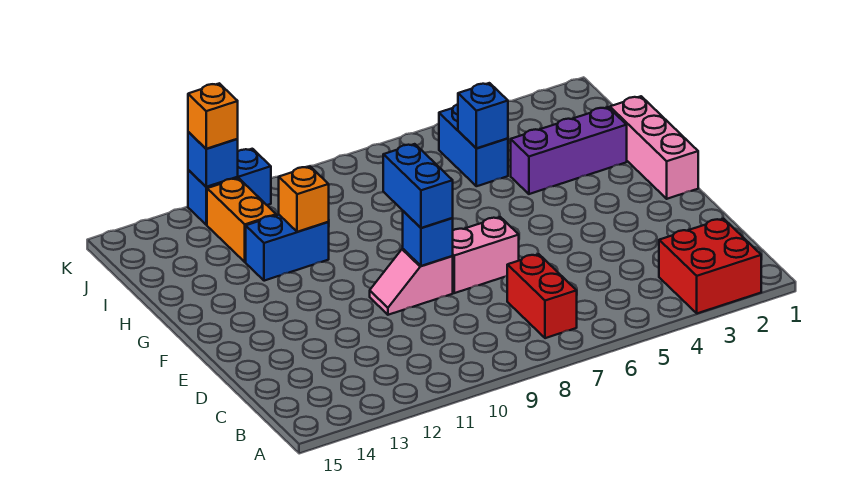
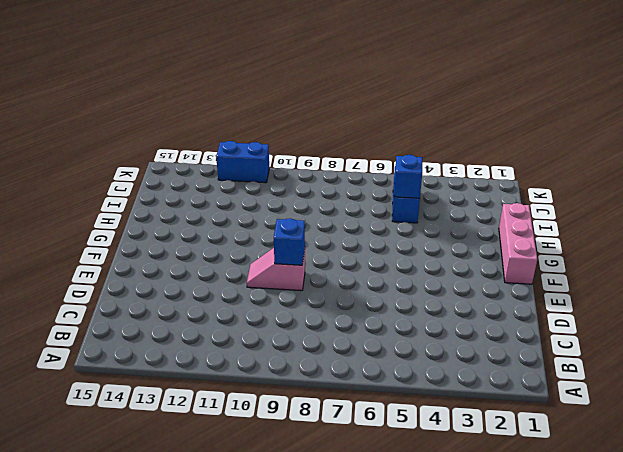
none -> red brick A2:B3 level 1
none -> red brick B7:C7 level 1
none -> pink brick E7:E8 level 1

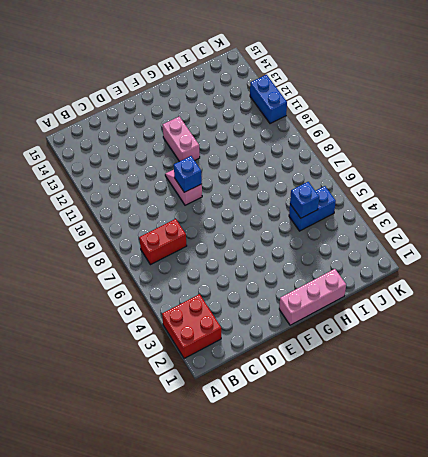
pink brick F11:F12 level 1 -> pink brick E7:E8 level 1
none -> purple brick H2:H4 level 1
none -> blue brick H11:H12 level 1
none -> orange brick I12:J12 level 1

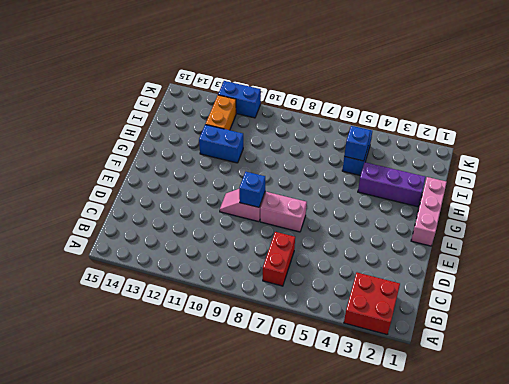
none -> orange brick H11 level 2
none -> blue brick K12 level 2
none -> blue brick E9:F9 level 3

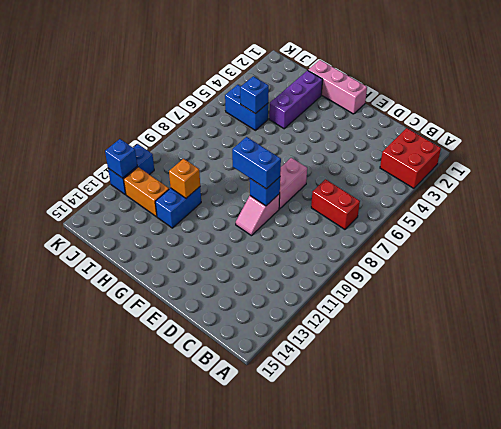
none -> orange brick K12 level 3

